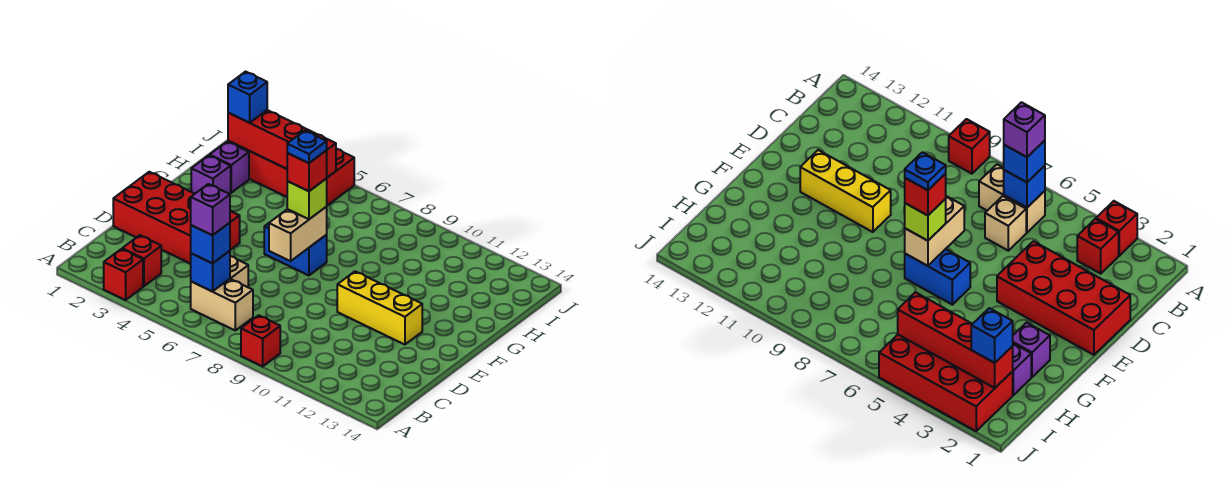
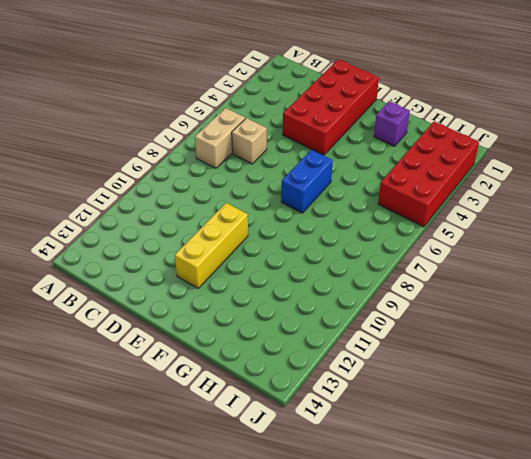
none -> red brick A3 level 1
none -> red brick A9 level 1
none -> red brick B3 level 1

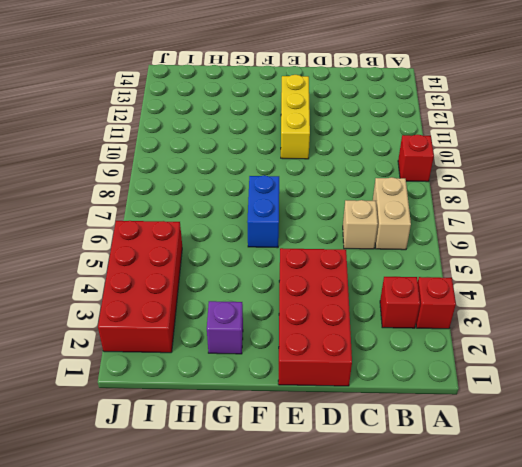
none -> purple brick H2 level 1
none -> blue brick B6 level 2
none -> tan brick E7:F7 level 2

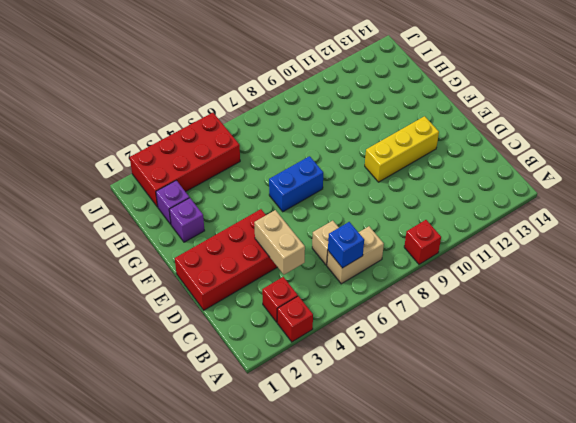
tan brick C4:D4 level 2 -> tan brick E7:F7 level 2
none -> red brick I2:I5 level 2
none -> blue brick B6 level 3
none -> lime brick F7 level 3

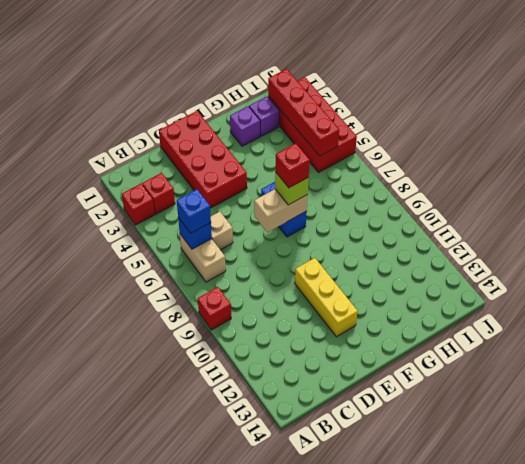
none -> blue brick I2 level 3
none -> purple brick B6 level 4
none -> blue plate F7 level 5

